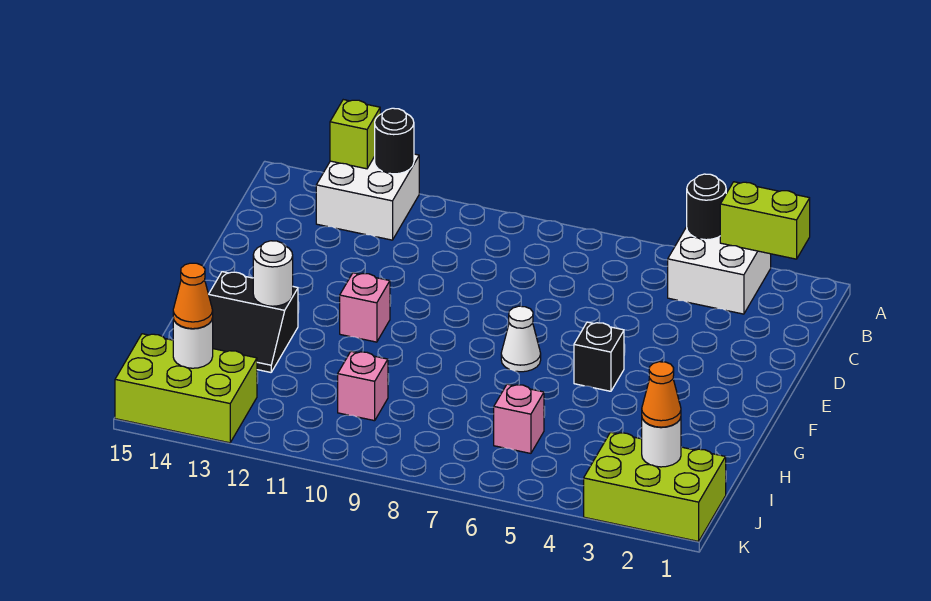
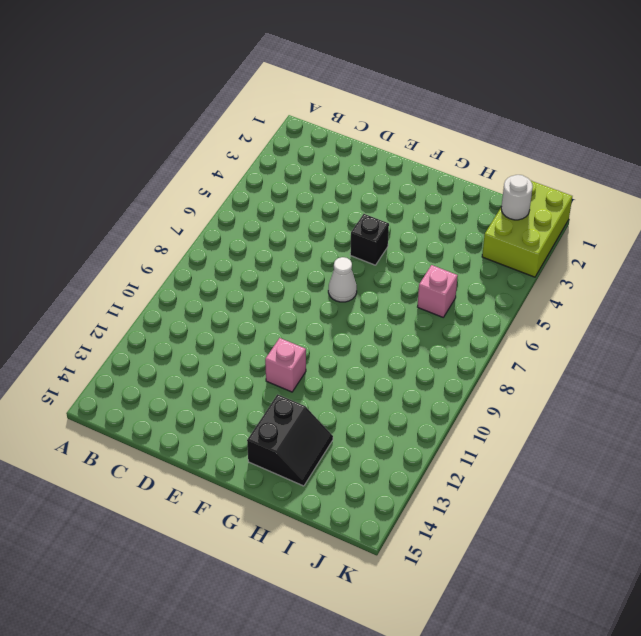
none -> white brick A3:B4 level 1
none -> white brick A12:B13 level 1
none -> pink brick I10 level 1

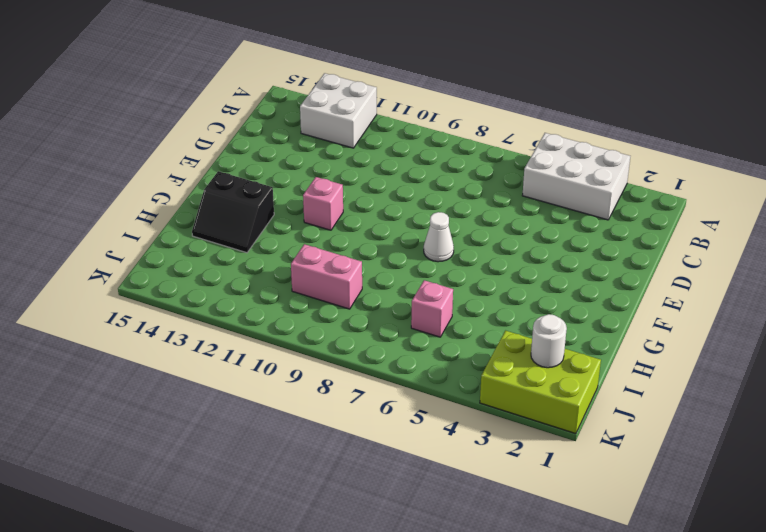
white brick A3:B5 level 1 -> white brick A3:B4 level 1
pink brick I9:I10 level 1 -> pink brick I10 level 1
none -> black brick F5 level 1
none -> lime brick J13:K15 level 1
none -> lime brick A2:A3 level 2

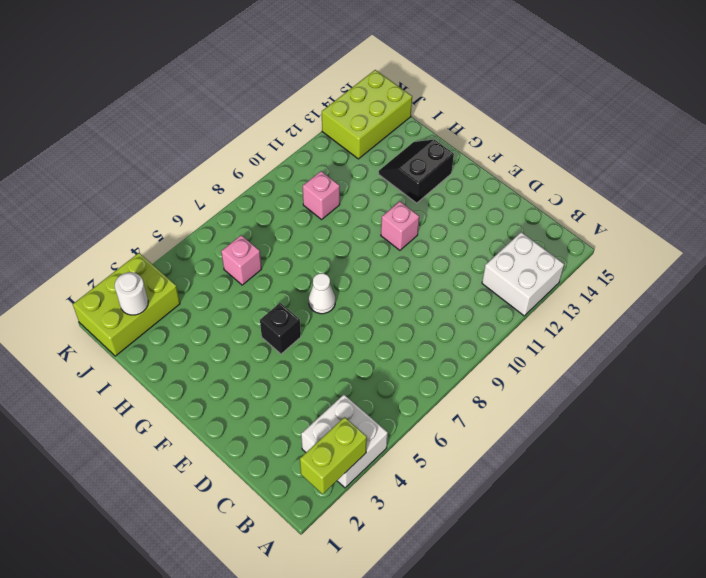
none -> black round brick A4 level 2
none -> black round brick A12 level 2
none -> lime brick A13 level 2

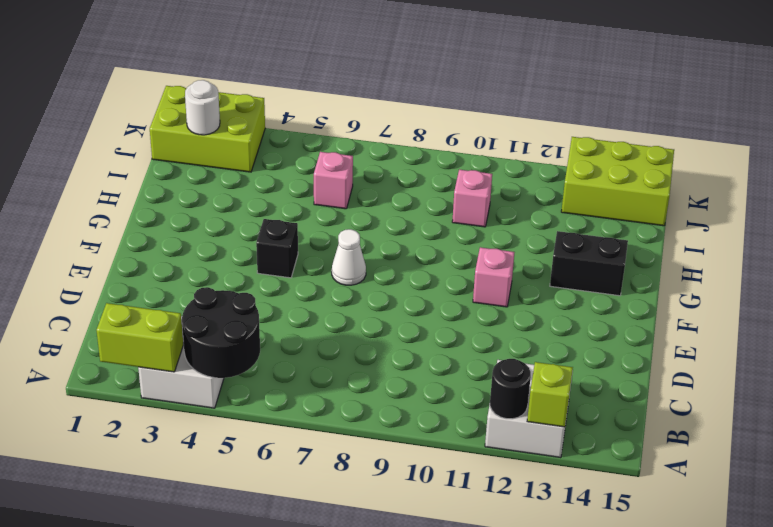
black round brick A4:B5 level 2 -> black round brick A4 level 2
none -> white round brick G13 level 2
none -> white round brick J14 level 2
none -> orange cone J2 level 3

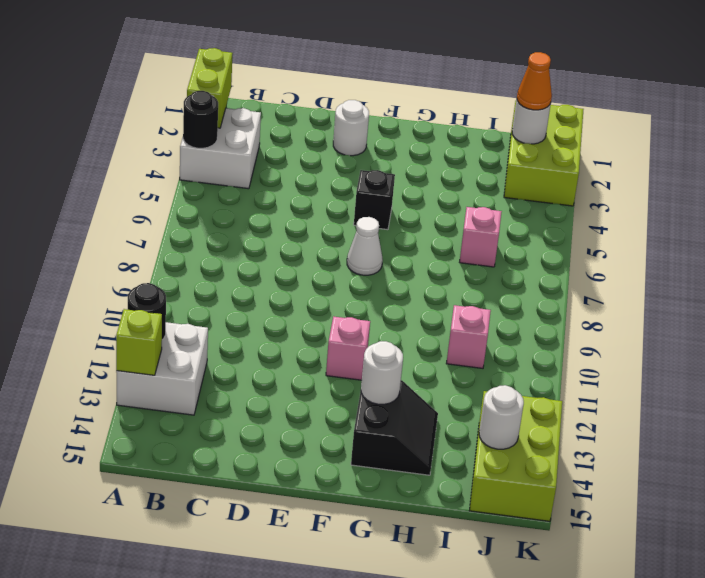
white round brick E2 level 1 -> none
none -> orange cone J14 level 3

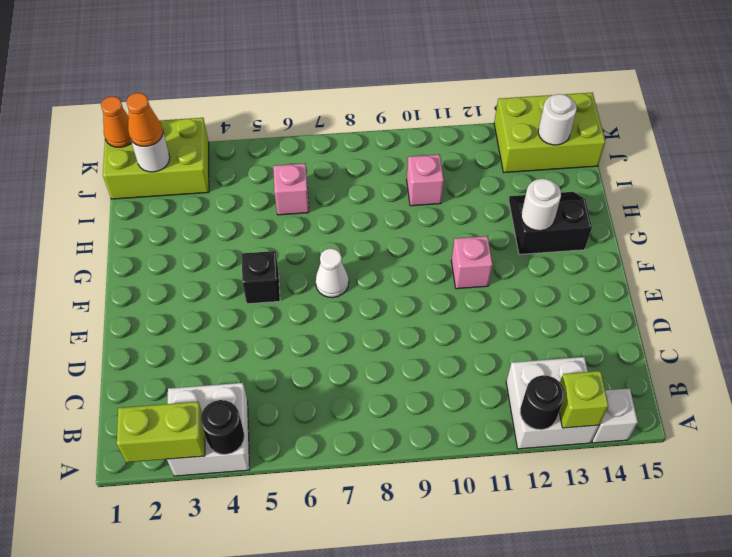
white brick A14 level 1 -> none
orange cone K1 level 2 -> orange cone J14 level 3

